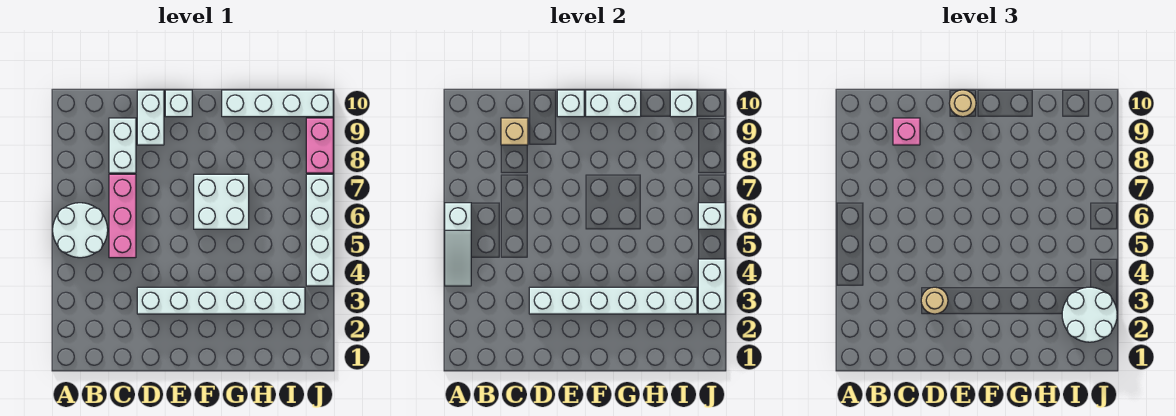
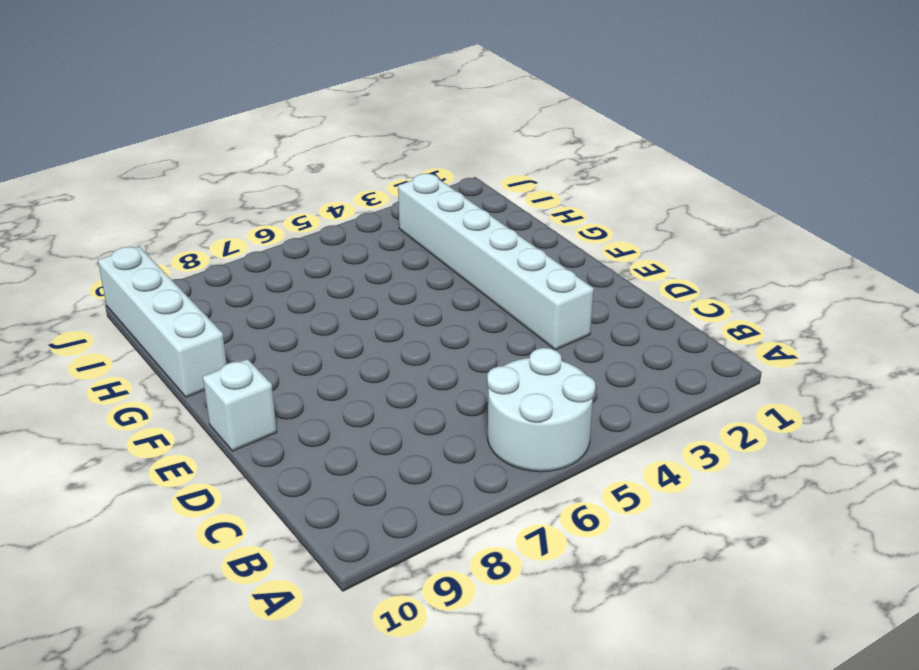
none -> pink brick C5:C7 level 1
none -> white brick C8:C9 level 1
none -> white brick D9:D10 level 1

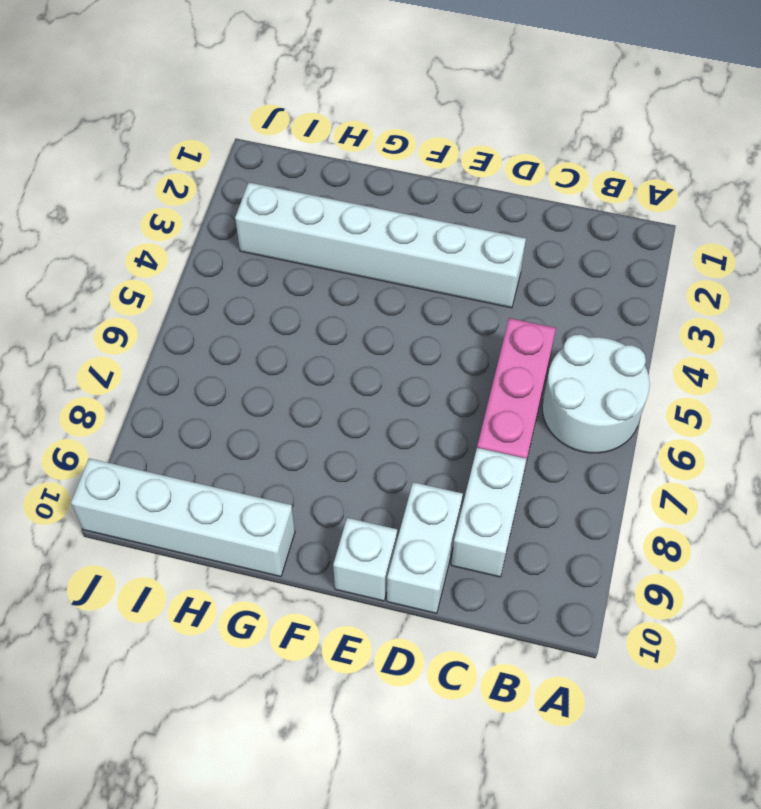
none -> white brick F6:G7 level 1
none -> white brick J4:J7 level 1
none -> pink brick J8:J9 level 1

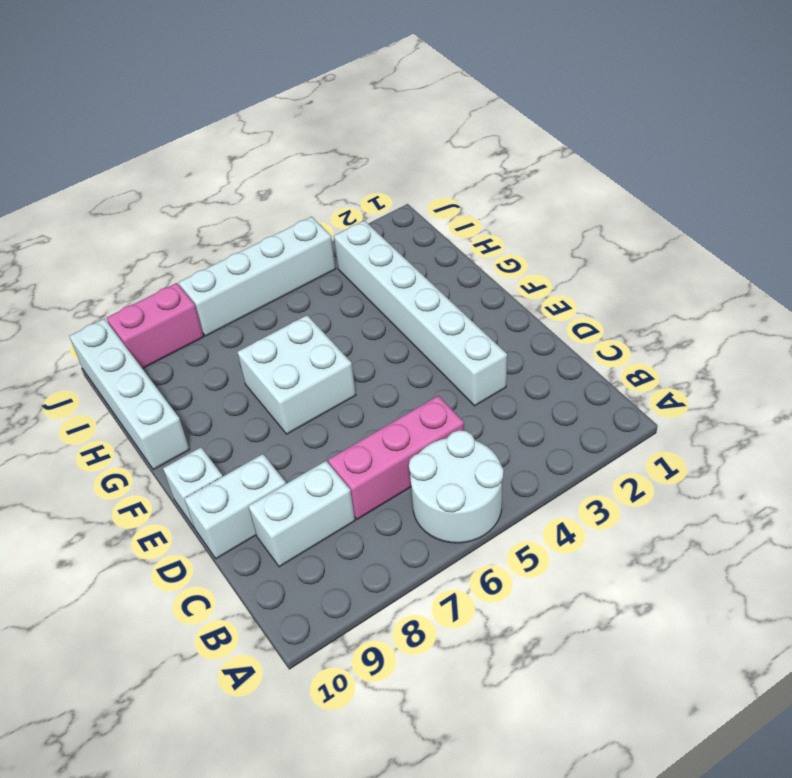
none -> white slope A4:A6 level 2 top 6
none -> tan brick C9 level 2
none -> white brick D3:I3 level 2

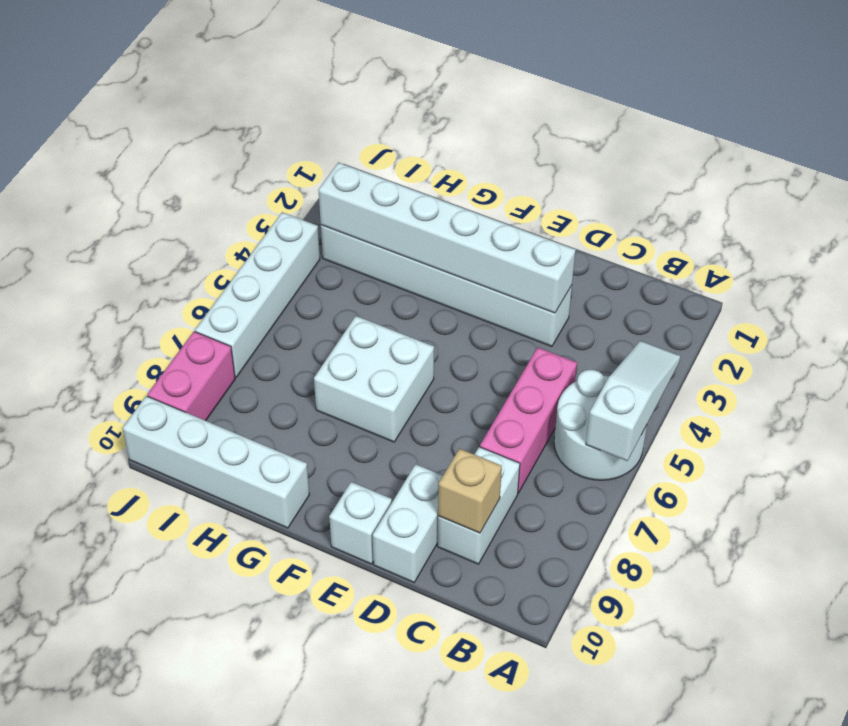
none -> white brick E10 level 2
none -> white brick F10:G10 level 2
none -> white brick I10 level 2

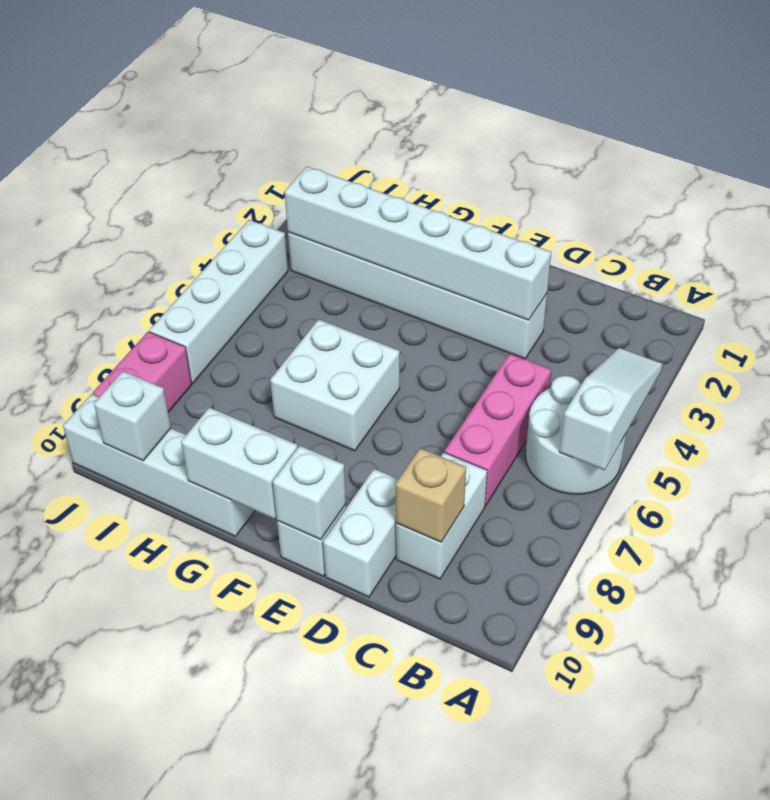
none -> white brick J3:J4 level 2
none -> white brick J6 level 2
none -> pink brick C9 level 3

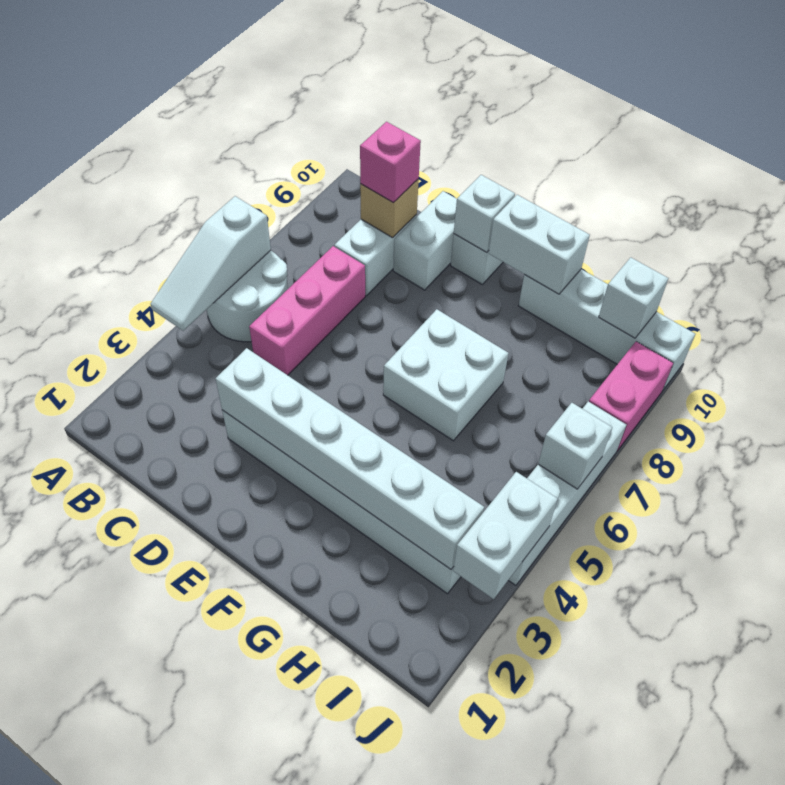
none -> tan round brick D3 level 3
none -> tan round brick E10 level 3
none -> white round brick I2:J3 level 3

